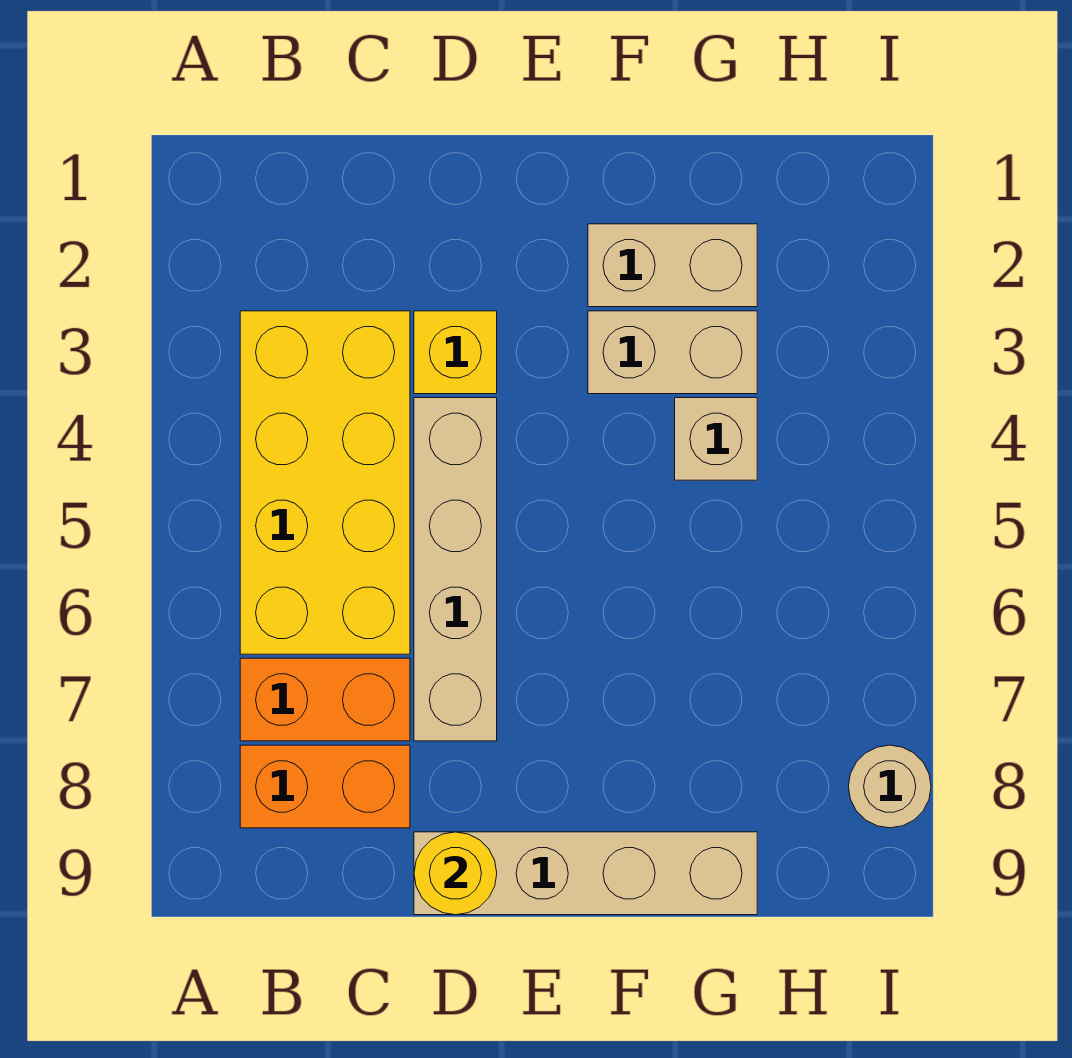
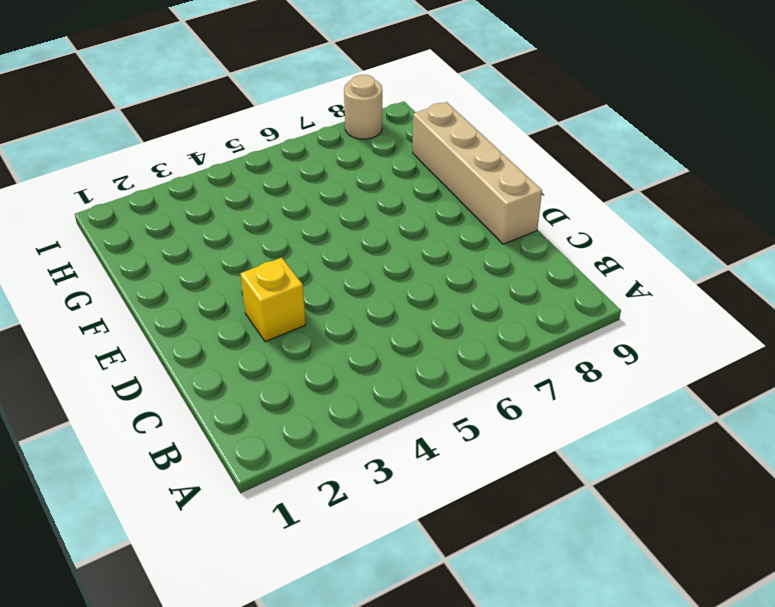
none -> yellow brick B3:C6 level 1
none -> orange brick B7:C7 level 1

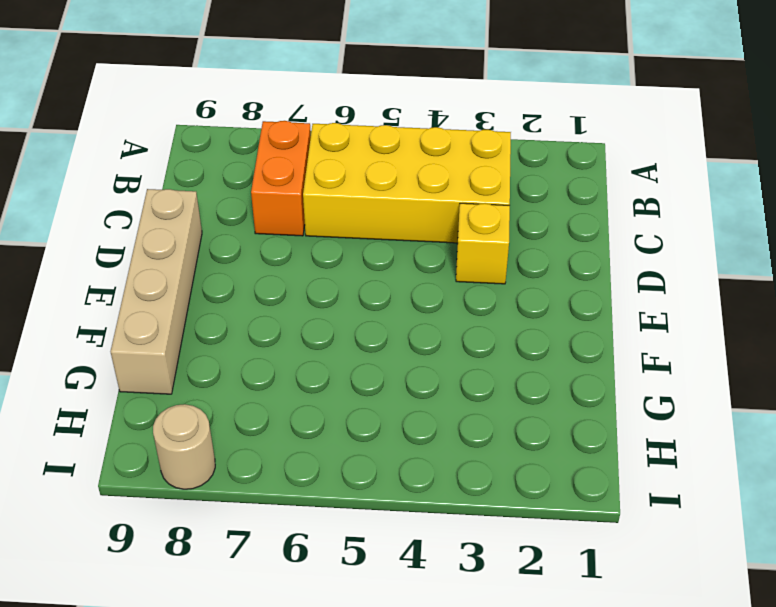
none -> orange brick B8:C8 level 1
none -> tan brick D4:D7 level 1

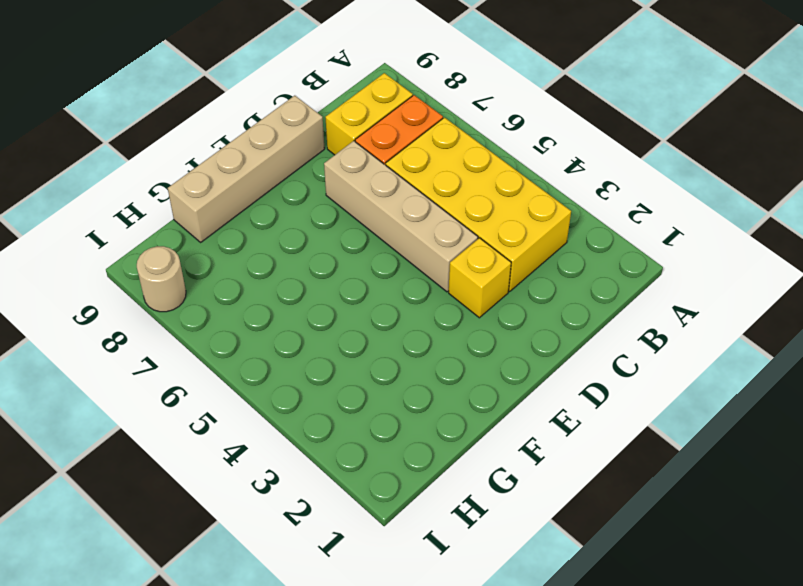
yellow brick B8:C8 level 1 -> orange brick B8:C8 level 1
none -> tan brick F2:G2 level 1
none -> tan brick F3:G3 level 1

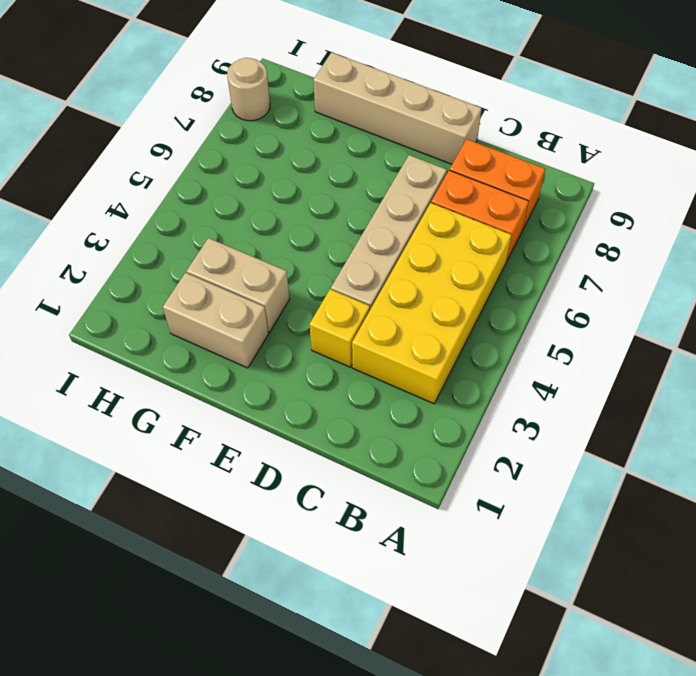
none -> tan brick G4 level 1
none -> yellow round brick D9 level 2

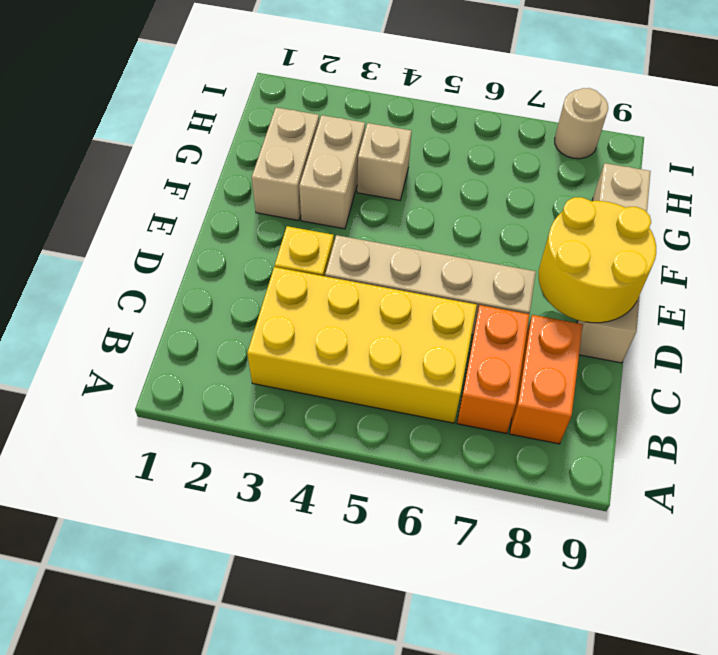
yellow round brick D8:E9 level 2 -> yellow round brick D9 level 2

